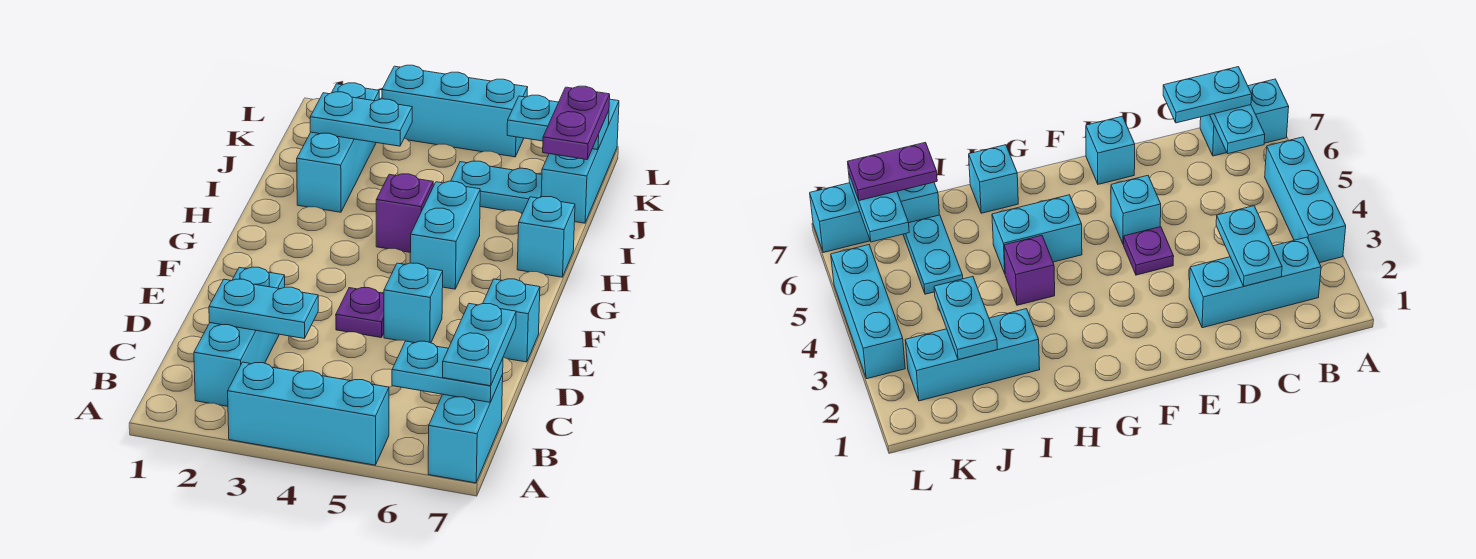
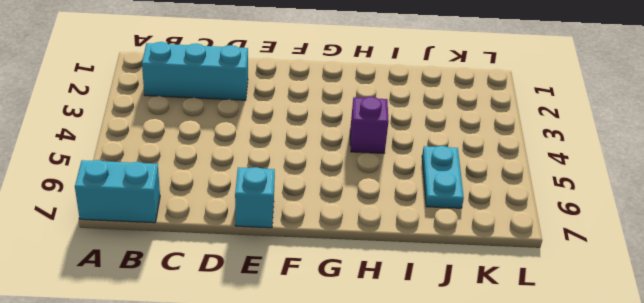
none -> cyan brick A3:A5 level 1
none -> purple plate E4 level 1
none -> cyan brick E5 level 1

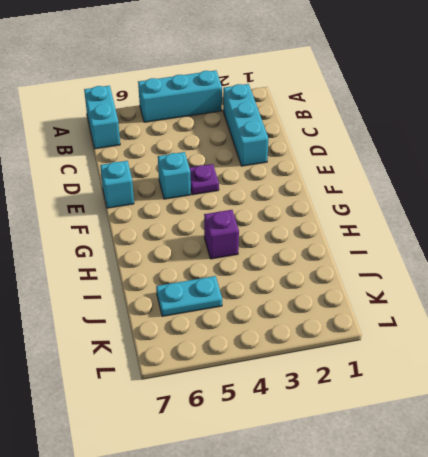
none -> cyan brick G5:H5 level 1
none -> cyan brick H7 level 1
none -> cyan brick I2:K2 level 1

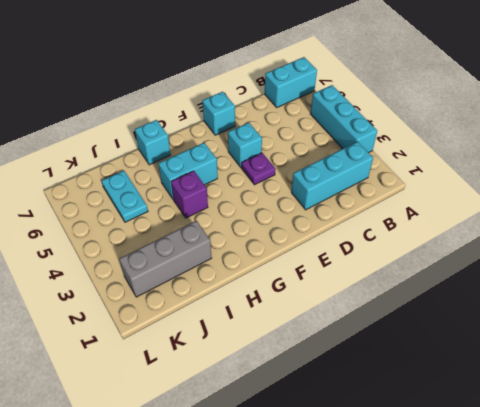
grey brick I2:K2 level 1 -> cyan brick I2:K2 level 1
none -> cyan brick J7:L7 level 1
none -> cyan brick L3:L5 level 1
none -> cyan plate B6:B7 level 2

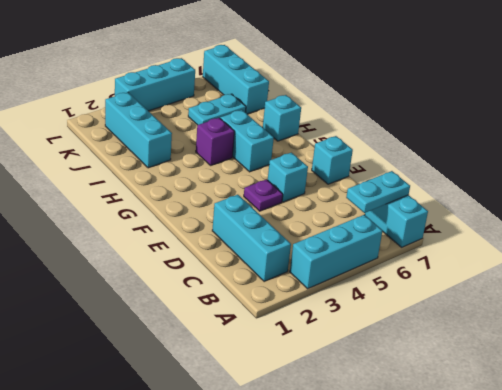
none -> cyan plate C2:C3 level 2
none -> cyan plate J2:J3 level 2
none -> cyan plate K6:K7 level 2

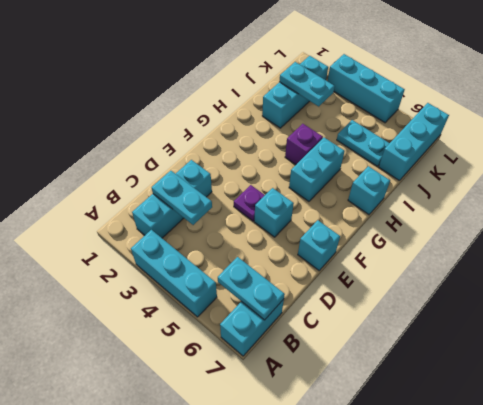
none -> cyan plate K6:K7 level 2
none -> cyan plate B7:C7 level 3
none -> purple plate J7:K7 level 3

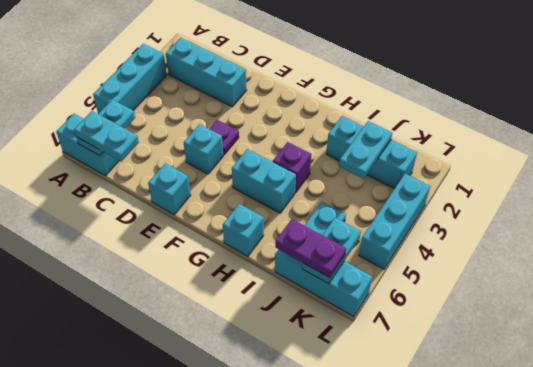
none -> cyan plate C2:C3 level 2

